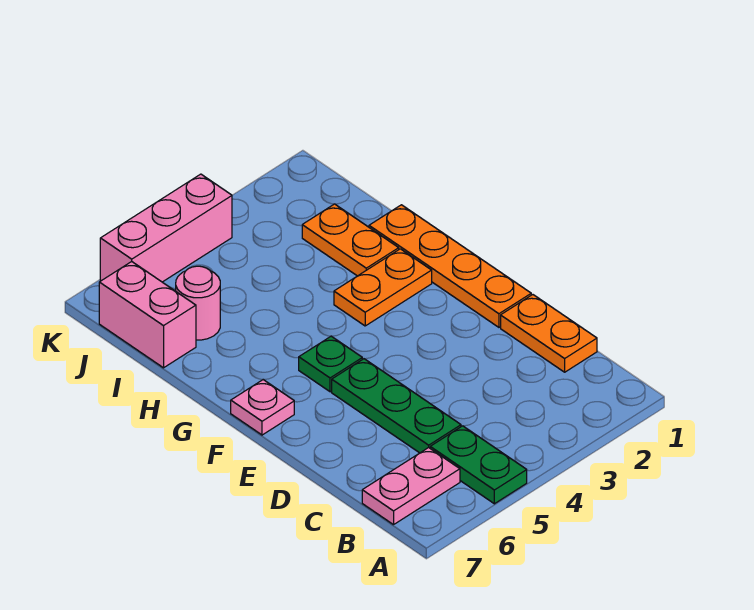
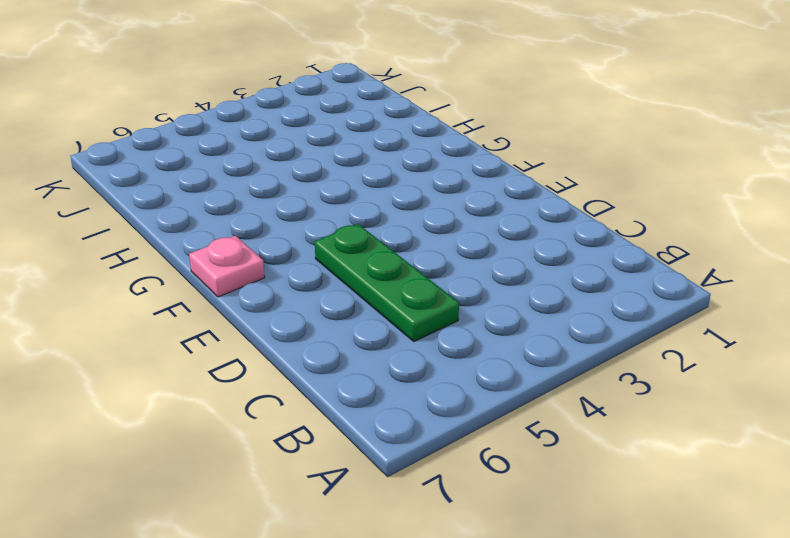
none -> green plate A5:B5 level 1
none -> pink plate B6:B7 level 1
none -> orange plate C1:D1 level 1

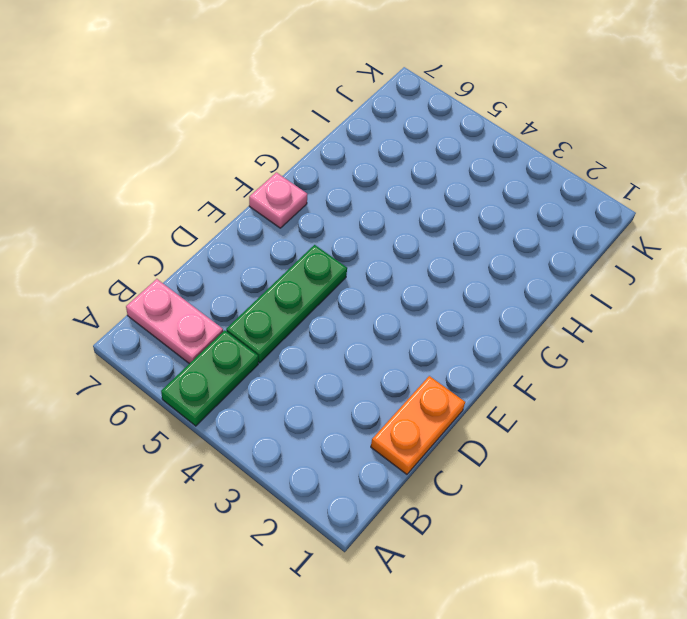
none -> orange plate E1:H1 level 1
none -> green plate F5 level 1
none -> orange plate G2:G3 level 1

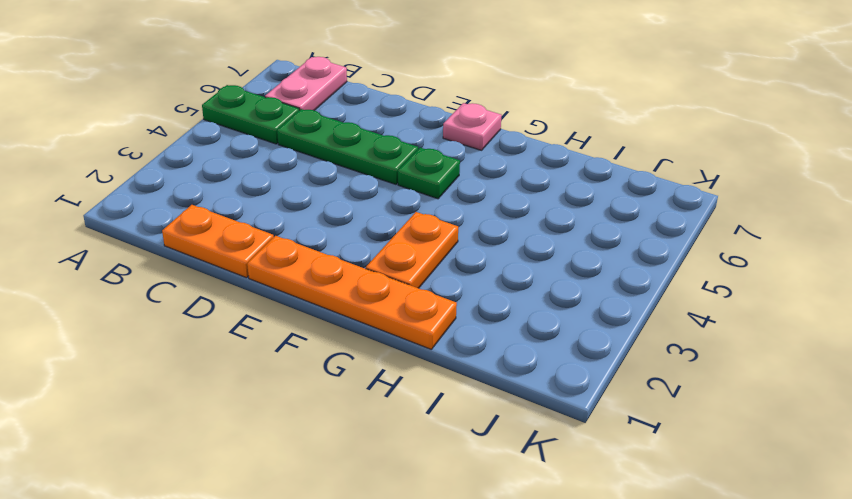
none -> orange plate H2:I2 level 1
none -> pink round brick I6 level 1
none -> pink brick I7:J7 level 1

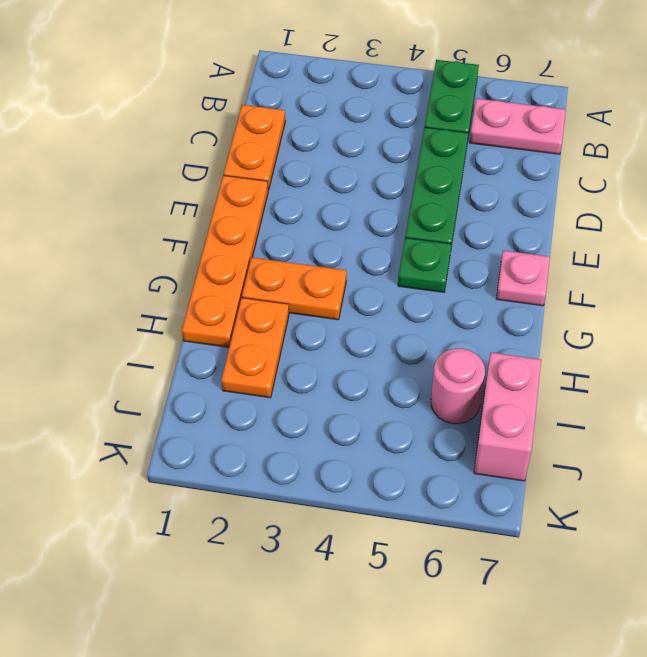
none -> pink brick K4:K6 level 1

